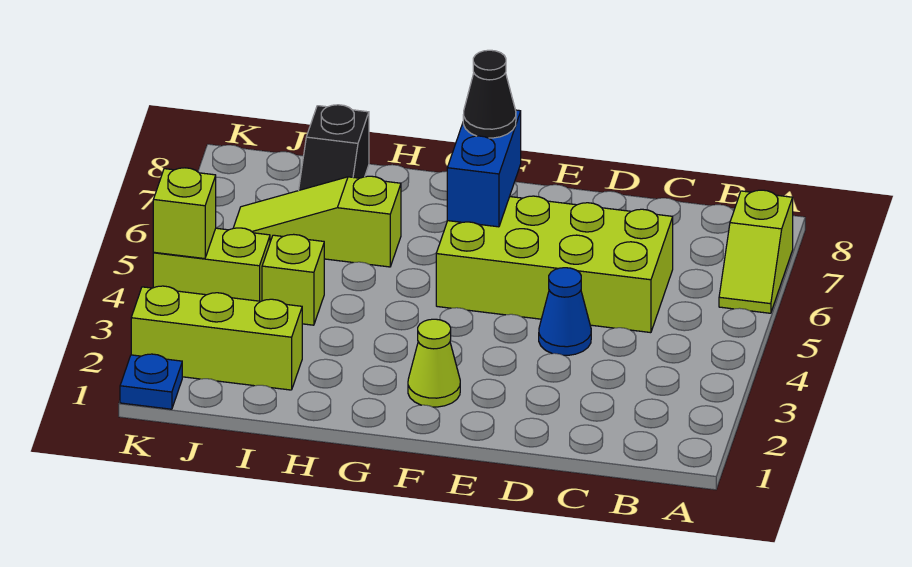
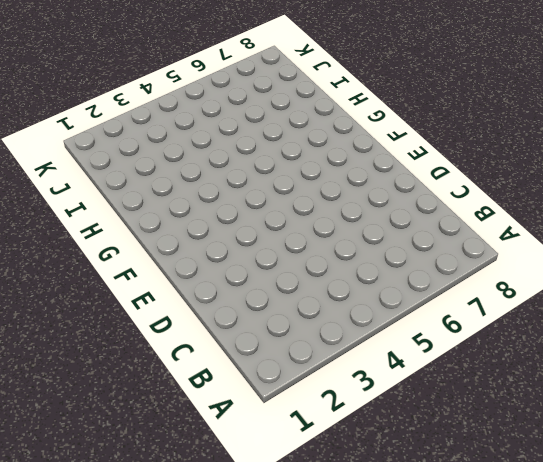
none -> lime slope A6:A7 level 1 top 7
none -> lime brick C5:F6 level 1
none -> blue cone D4 level 1

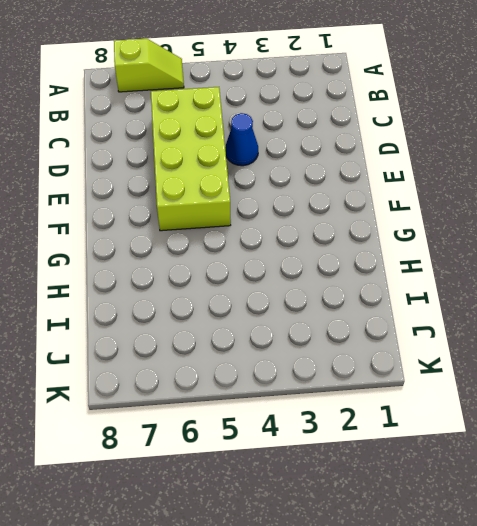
none -> lime cone F2 level 1
none -> lime slope H6:J6 level 1 top H
none -> lime brick I2:K2 level 1

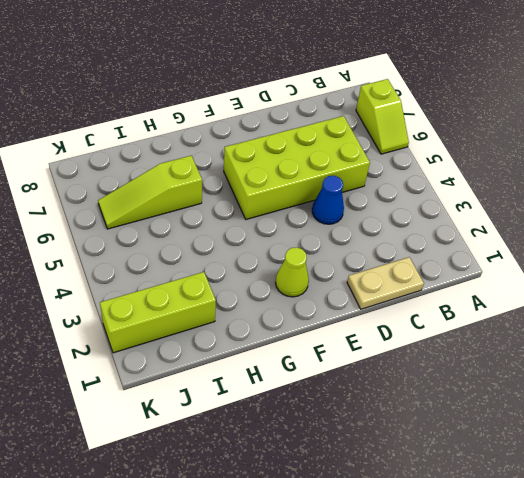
tan plate C1:D1 level 1 -> none
none -> lime brick I4 level 1
none -> black slope I7:I8 level 1 top 8
none -> lime brick J4:K4 level 1

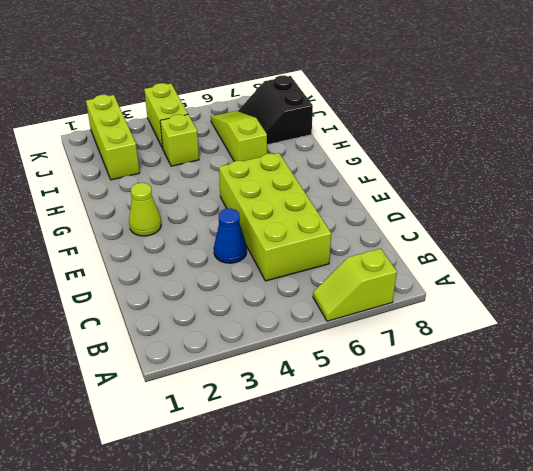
black slope I7:J8 level 1 top 8 -> black slope I7:I8 level 1 top 8
none -> blue plate K1 level 1
none -> blue brick F6:F7 level 2
none -> lime brick K4 level 2

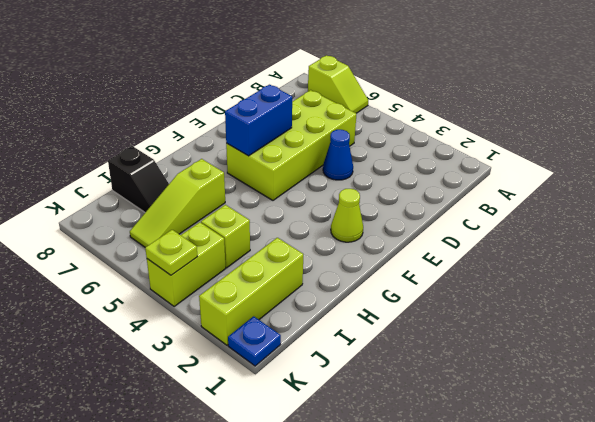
blue brick E6:F6 level 2 -> blue brick F6:F7 level 2
lime plate K4 level 2 -> lime brick K4 level 2
none -> black cone F7 level 3

